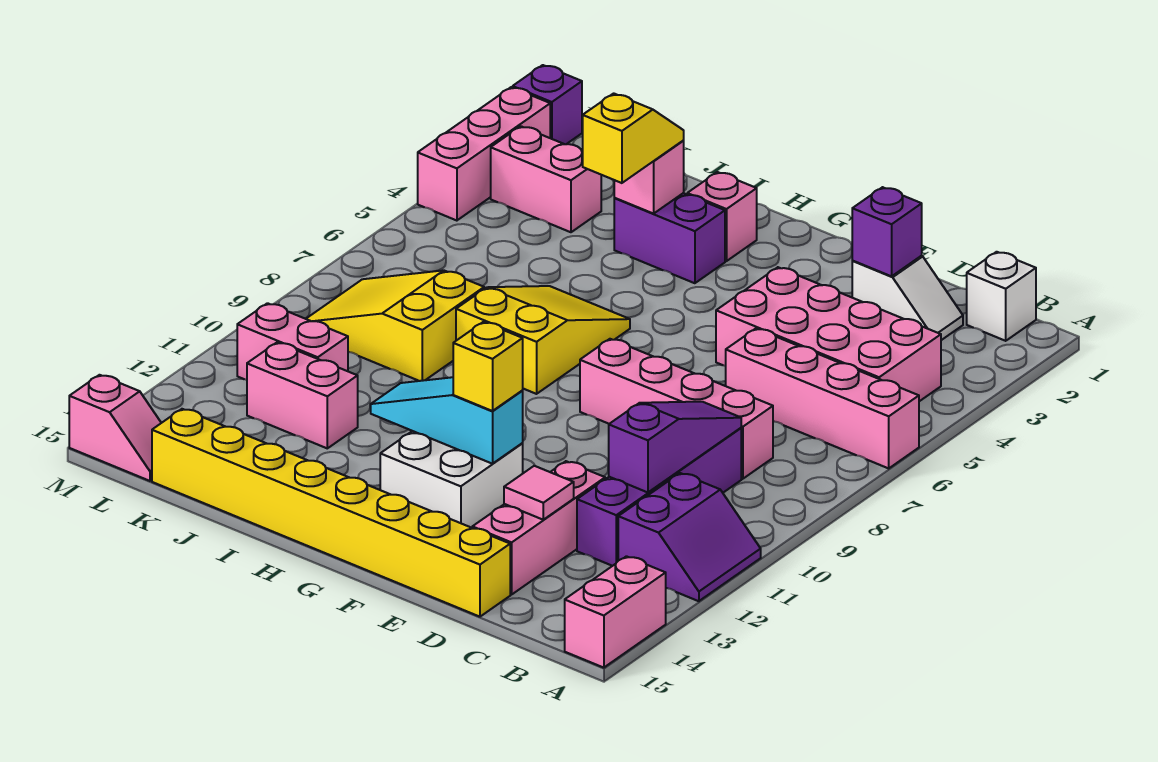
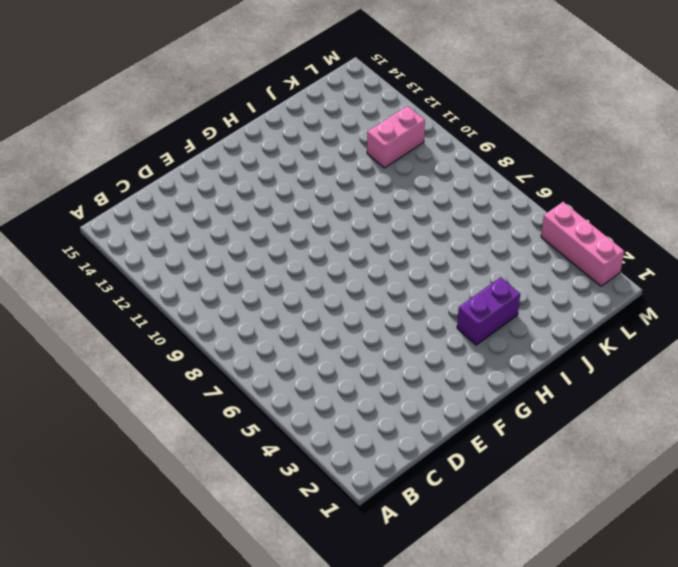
none -> pink brick A6:D6 level 1
none -> purple slope A11:B12 level 1 top B
none -> pink brick A14:A15 level 1

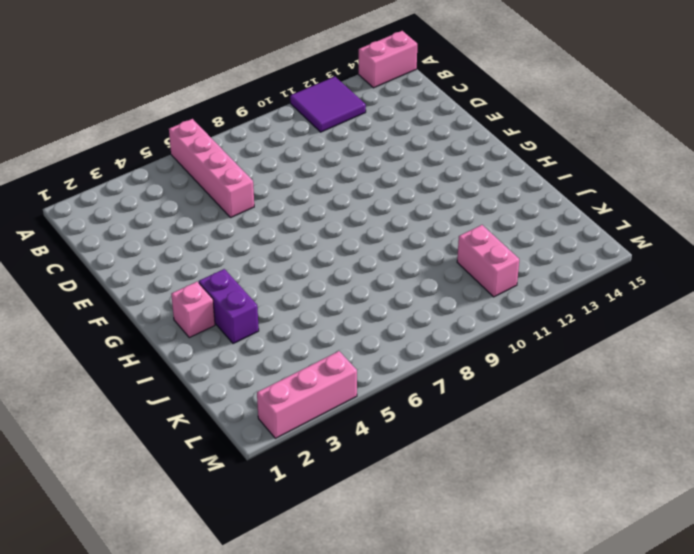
purple tile A11:B12 level 1 -> purple slope A11:B12 level 1 top B
none -> white brick B1 level 1
none -> pink brick B4:E5 level 1
none -> white slope C2:D2 level 1 top D

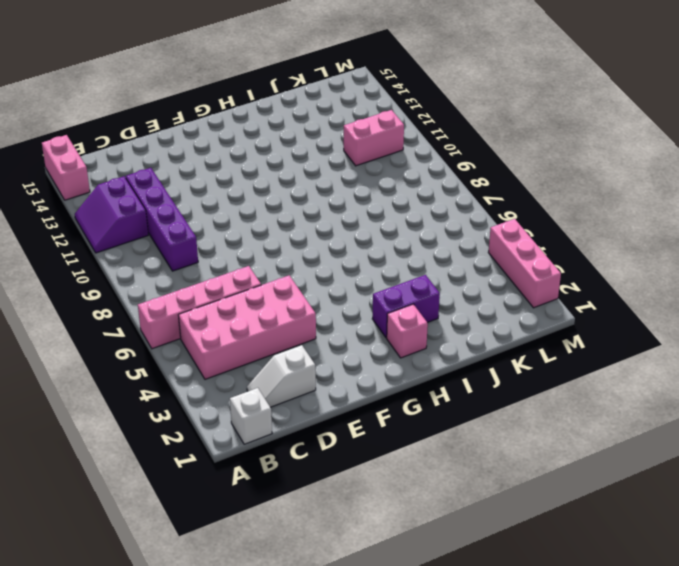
none -> pink brick C8:F8 level 1
none -> pink brick D12:D14 level 1
none -> yellow brick D15:K15 level 1

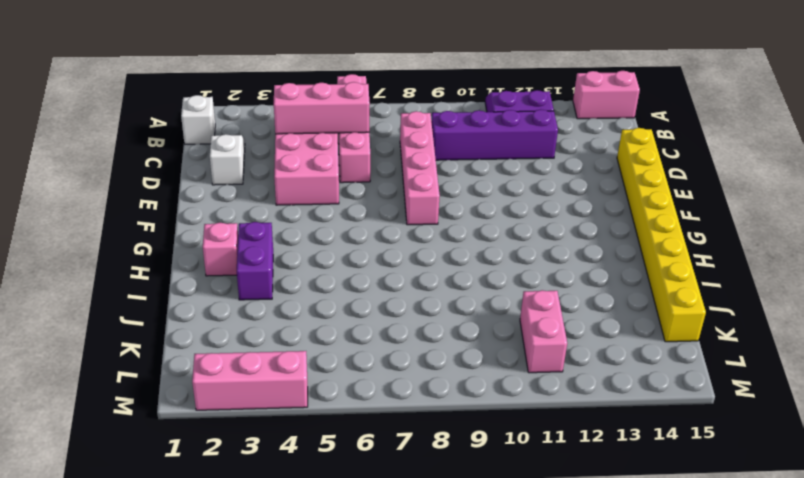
pink brick C4:C6 level 2 -> pink brick D12:D14 level 1
none -> white brick F12:G13 level 1
none -> yellow slope H6:I8 level 1 top 8
none -> yellow slope J8:L9 level 1 top J

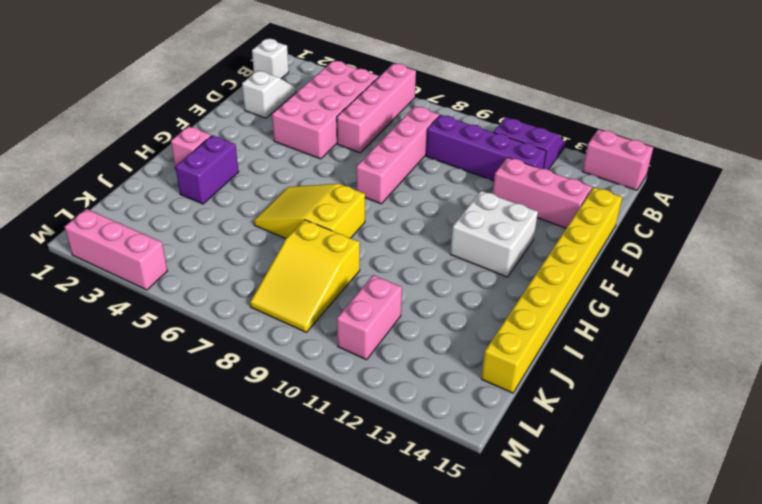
none -> pink brick J12:K12 level 1
none -> pink brick K3:L3 level 1
none -> pink slope L15:M15 level 1 top M

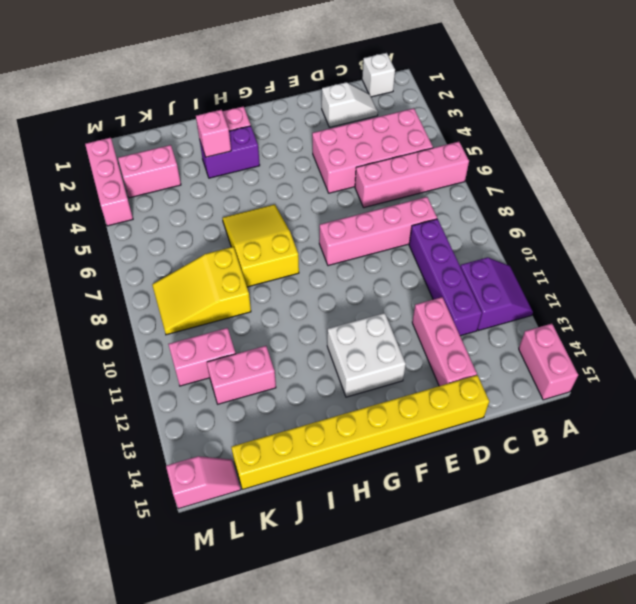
none -> purple brick M1 level 1
none -> purple slope C9:C11 level 2 top 11
none -> purple brick D2 level 2

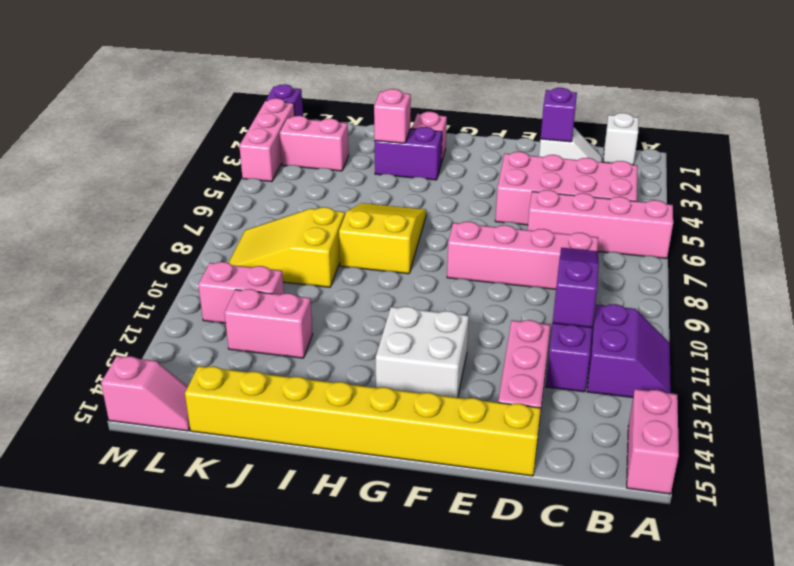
none -> pink tile D13 level 2
none -> cyan slope F12:H12 level 2 top F
none -> yellow brick F12 level 3

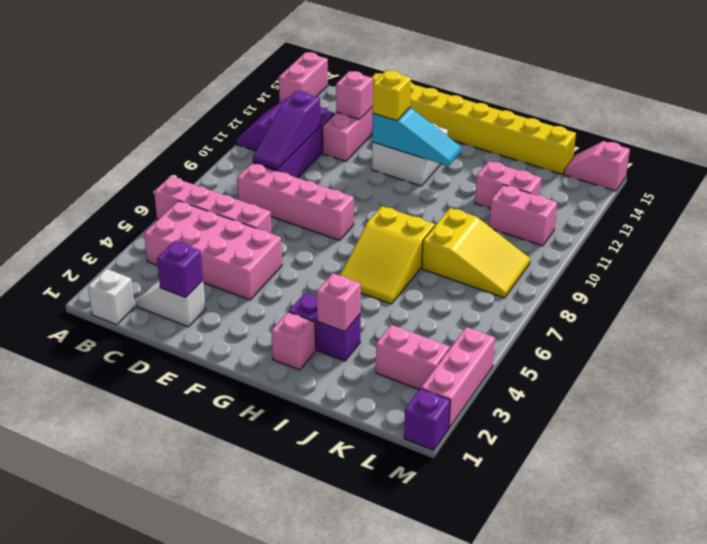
pink brick D13 level 2 -> pink tile D13 level 2
none -> yellow slope I3:I4 level 3 top 4

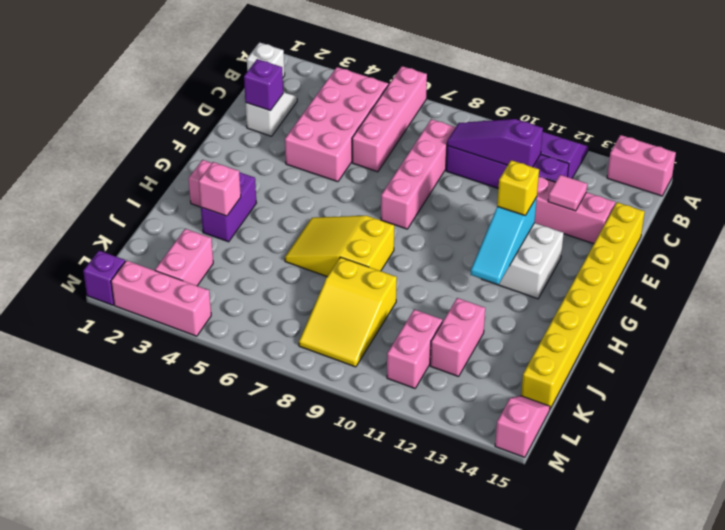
none -> yellow slope I3:I4 level 3 top 4

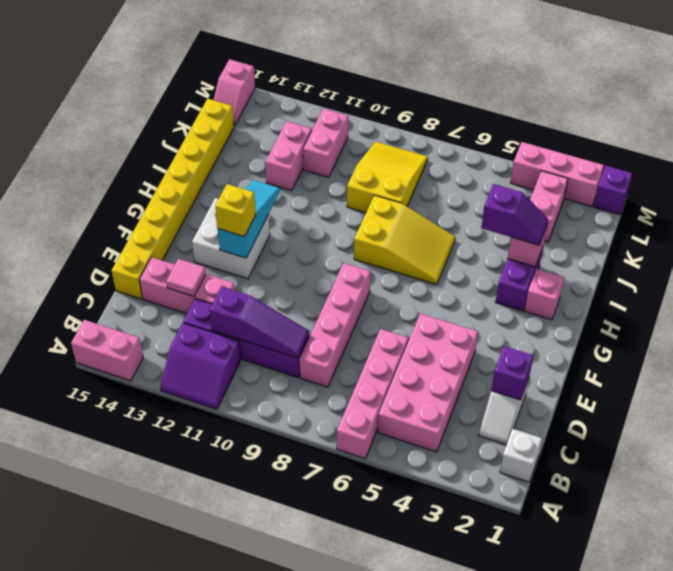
purple slope I3:I4 level 3 top 4 -> yellow slope I3:I4 level 3 top 4

